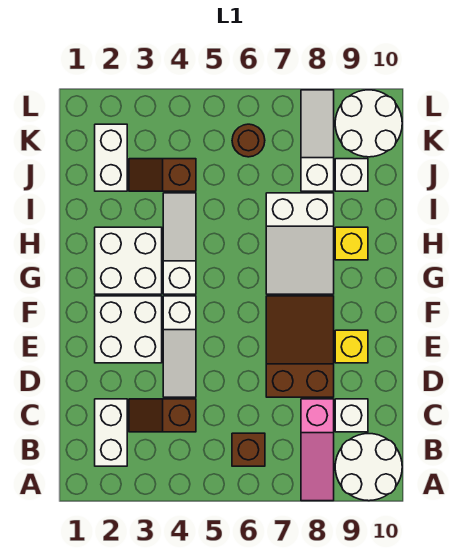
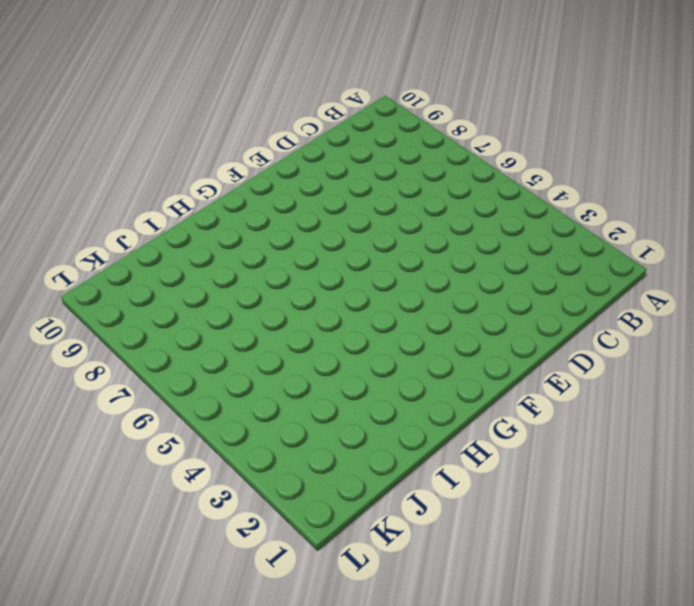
none -> pink slope A8:C8 level 1 top C
none -> white round brick A9:B10 level 1
none -> white brick B2:C2 level 1

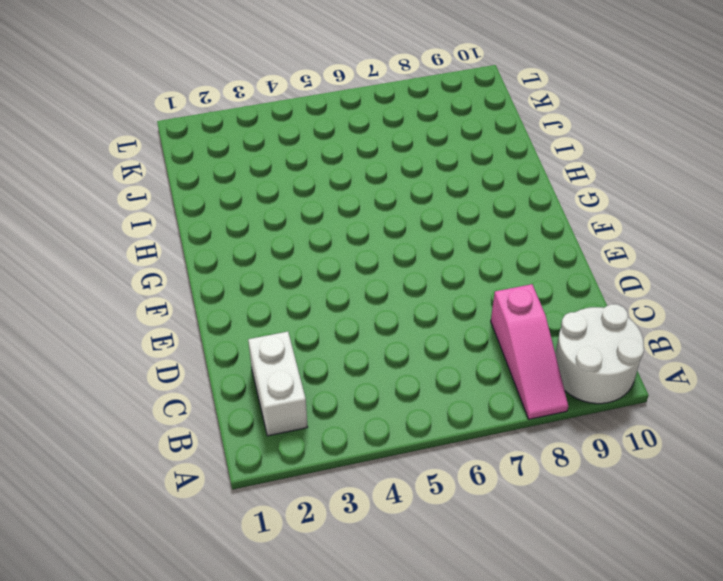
none -> brown brick B6 level 1
none -> brown slope C3:C4 level 1 top 4
none -> white brick C9 level 1

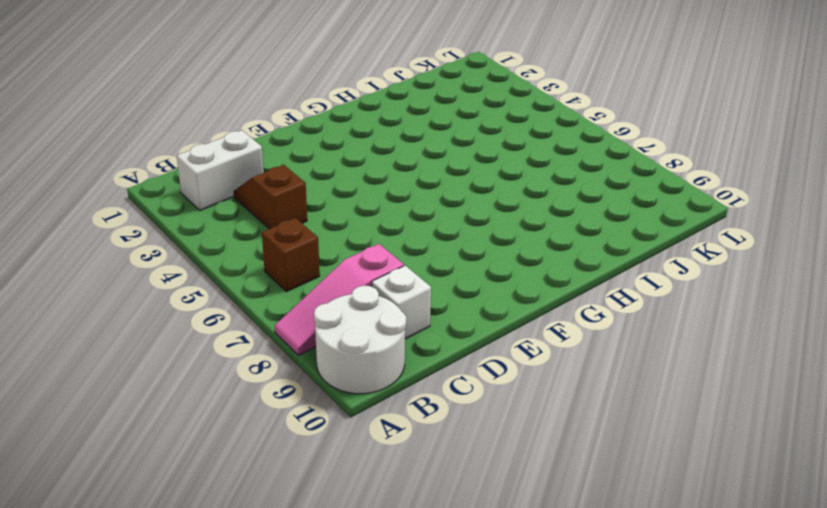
none -> white slope D4:F4 level 1 top F
none -> brown slope D7:F8 level 1 top D
none -> white brick E2:F3 level 1

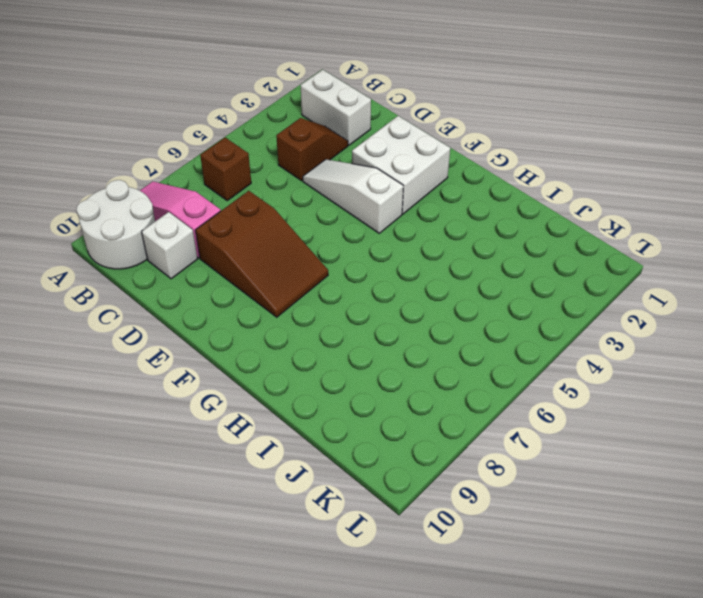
none -> yellow brick E9 level 1
none -> white brick G2:H3 level 1
none -> white slope G4:I4 level 1 top G

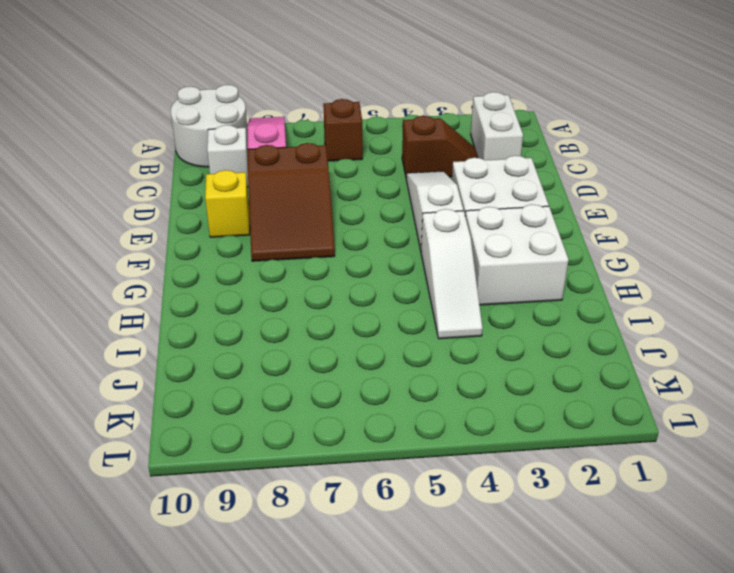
none -> white slope G7:I8 level 1 top I
none -> yellow brick H9 level 1
none -> white brick J2:K2 level 1

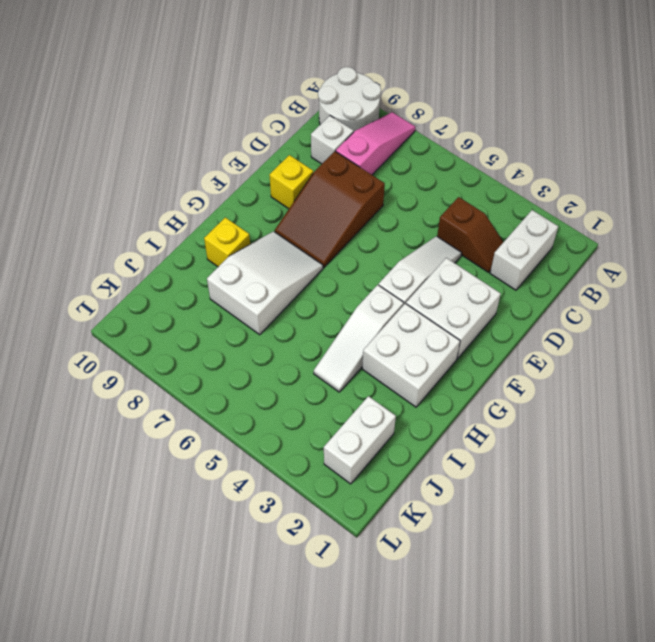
none -> brown brick B6 level 1
none -> brown slope J3:J4 level 1 top 4
none -> white slope J8:L8 level 1 top J

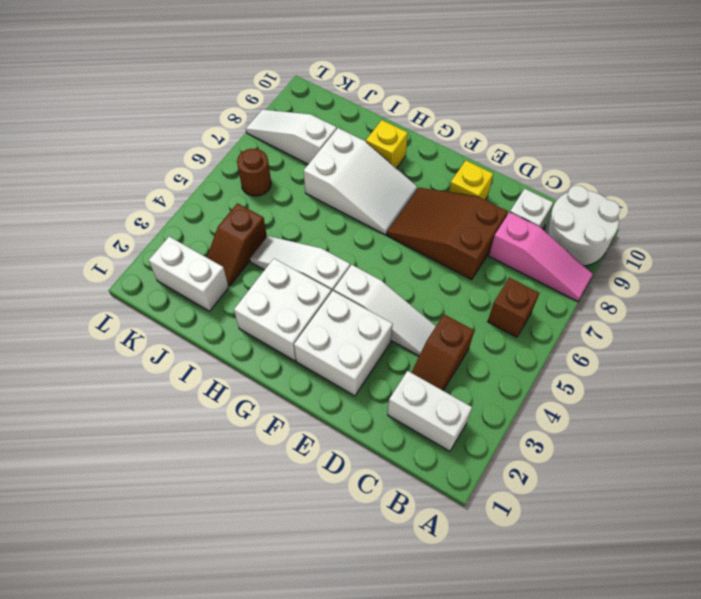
none -> white brick J9 level 1
none -> white round brick K9:L10 level 1

